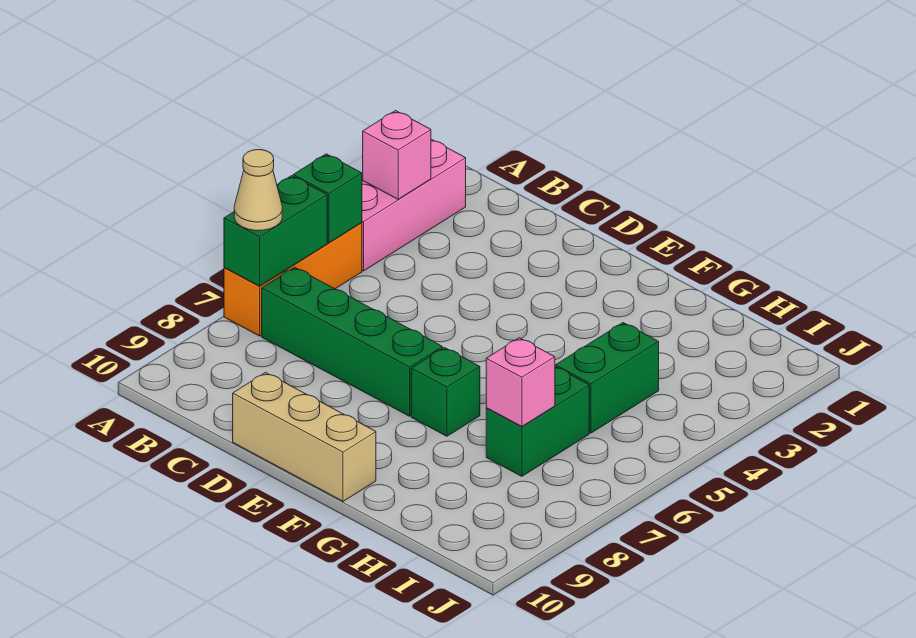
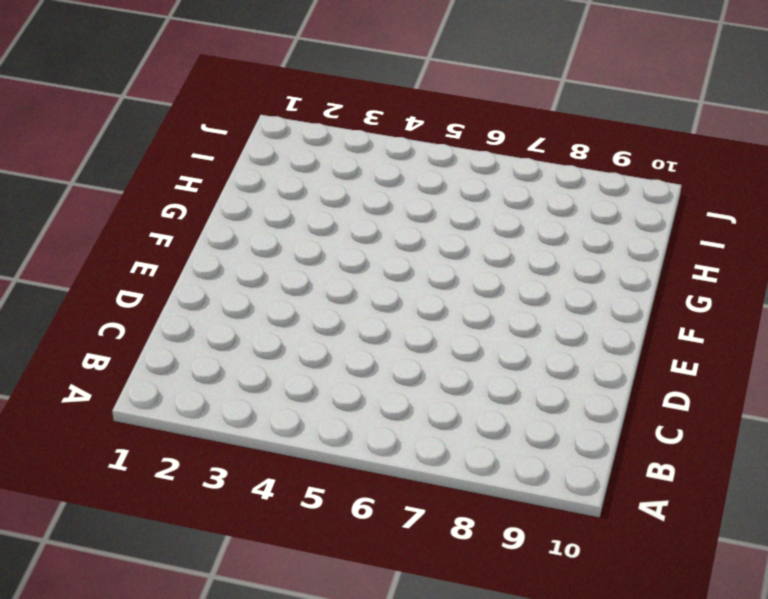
none -> pink brick A2:A4 level 1
none -> orange brick A5:A7 level 1
none -> green brick B7:E7 level 1

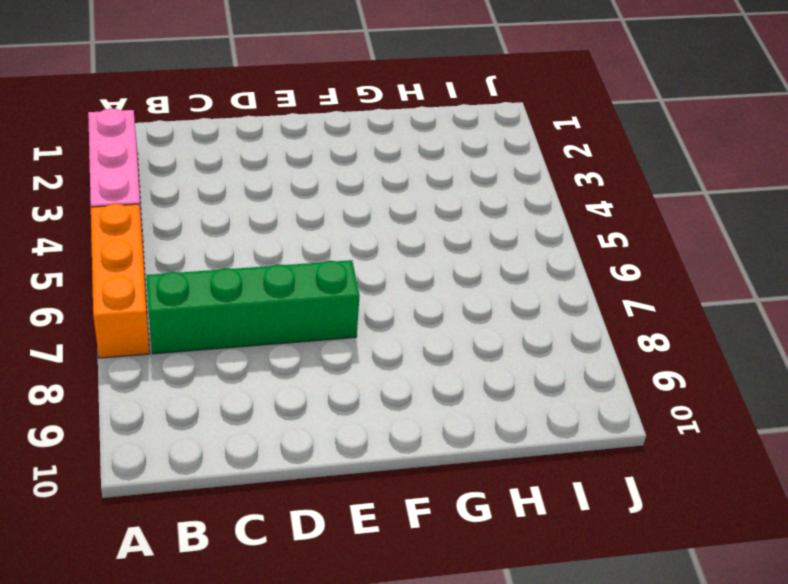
none -> tan brick D10:F10 level 1
none -> green brick F7 level 1
none -> green brick H4:H5 level 1

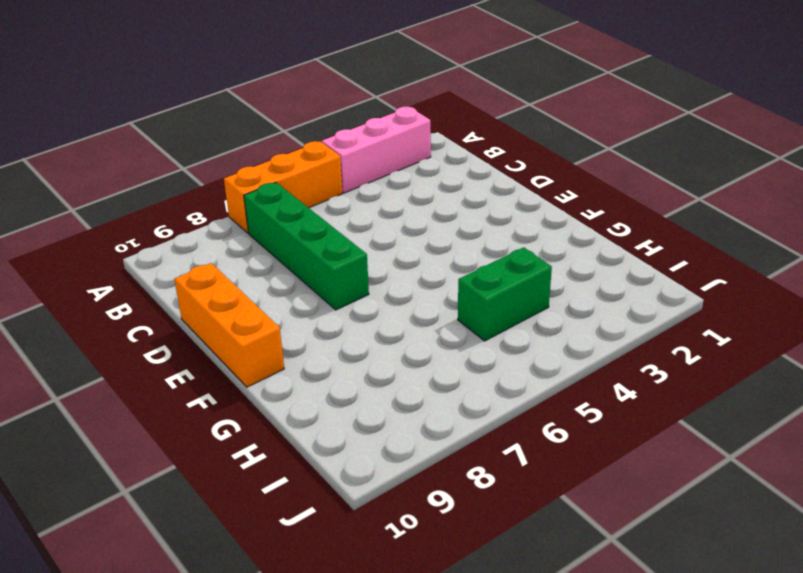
orange brick D10:F10 level 1 -> tan brick D10:F10 level 1
none -> green brick F7 level 1
none -> green brick H6:H7 level 1
none -> pink brick A3 level 2

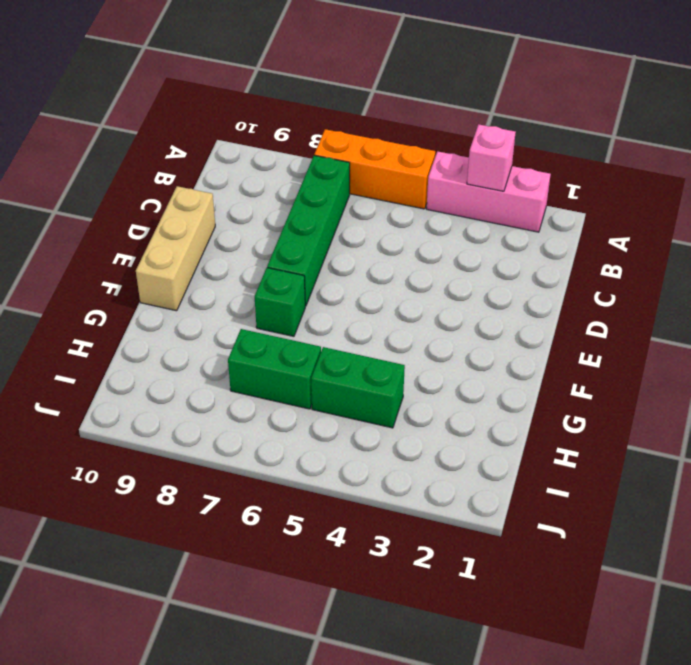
none -> green brick A5 level 2
none -> green brick A6:A7 level 2
none -> pink brick H7 level 2

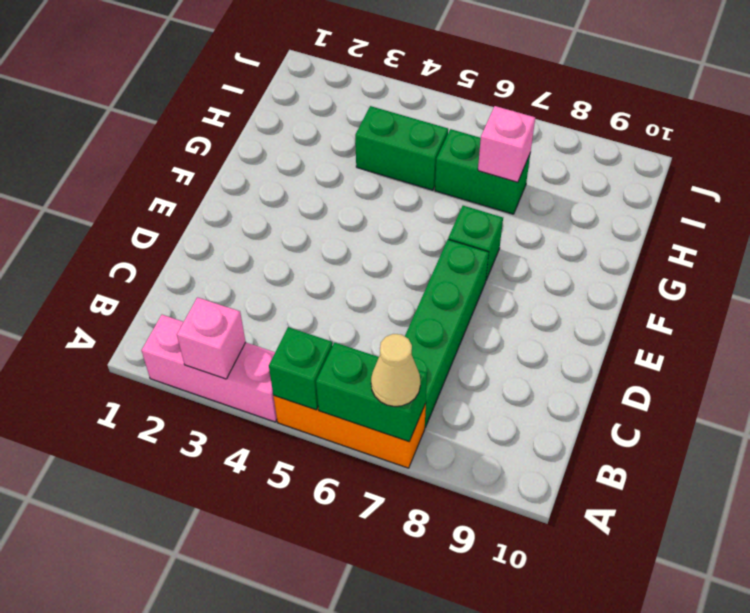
none -> tan brick D10:F10 level 1

